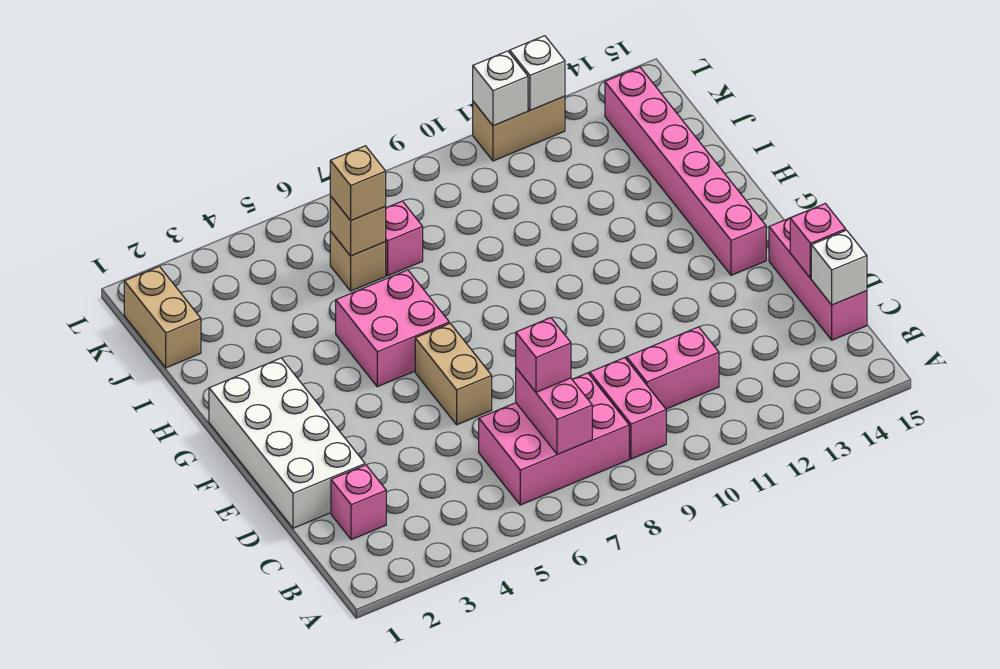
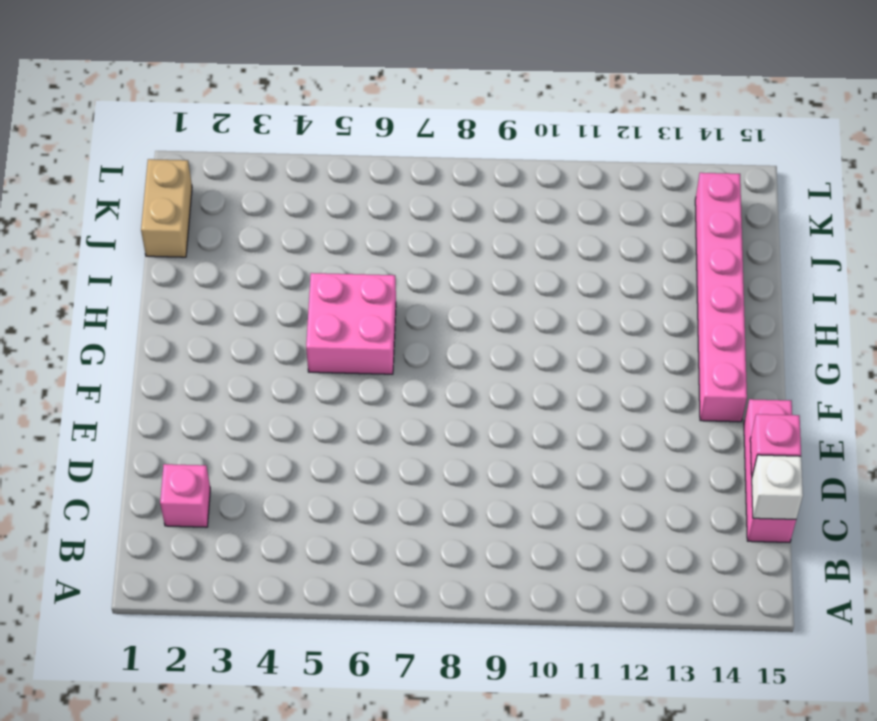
none -> pink brick B6:C8 level 1
none -> pink brick B9:C9 level 1
none -> pink brick C10:C11 level 1

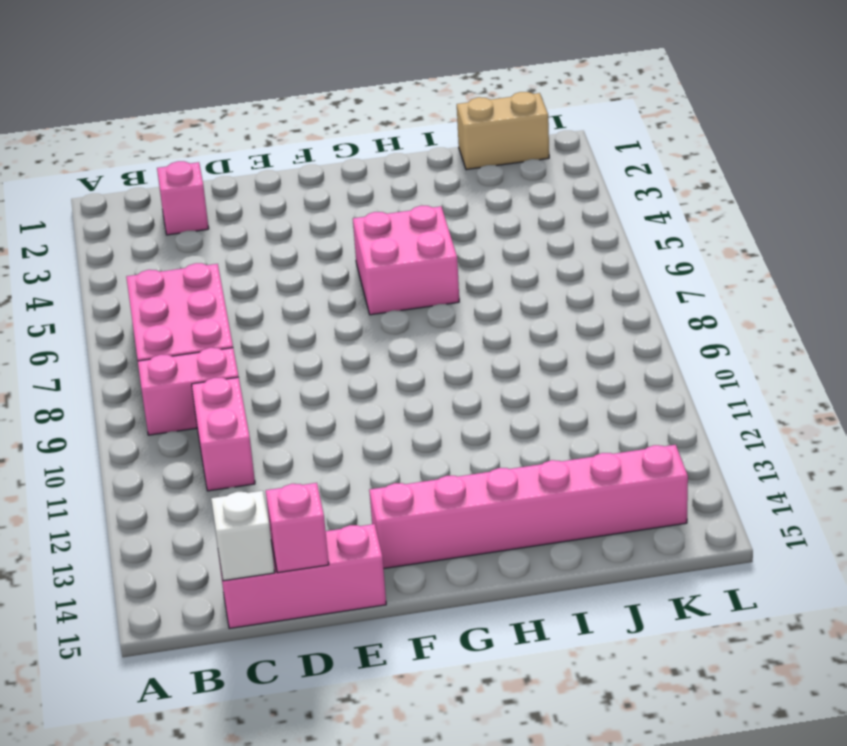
none -> white brick D1:G2 level 1
none -> tan brick E6:F6 level 1
none -> tan brick J6 level 1

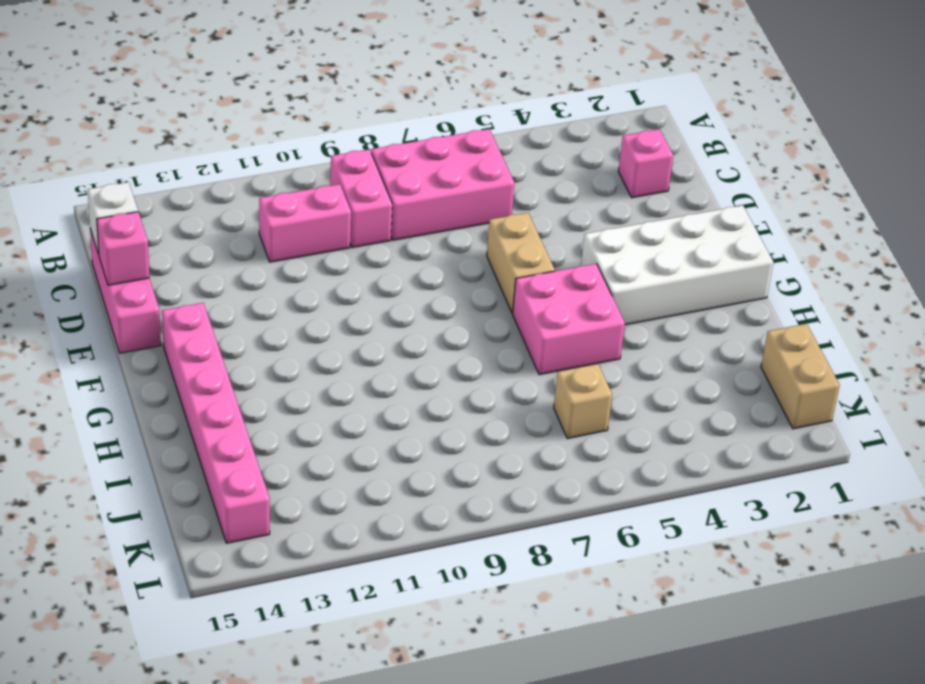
white brick F1:G4 level 1 -> white brick D1:G2 level 1
none -> pink brick J7 level 1
none -> tan brick L11:L12 level 1
none -> pink brick B7:C7 level 2

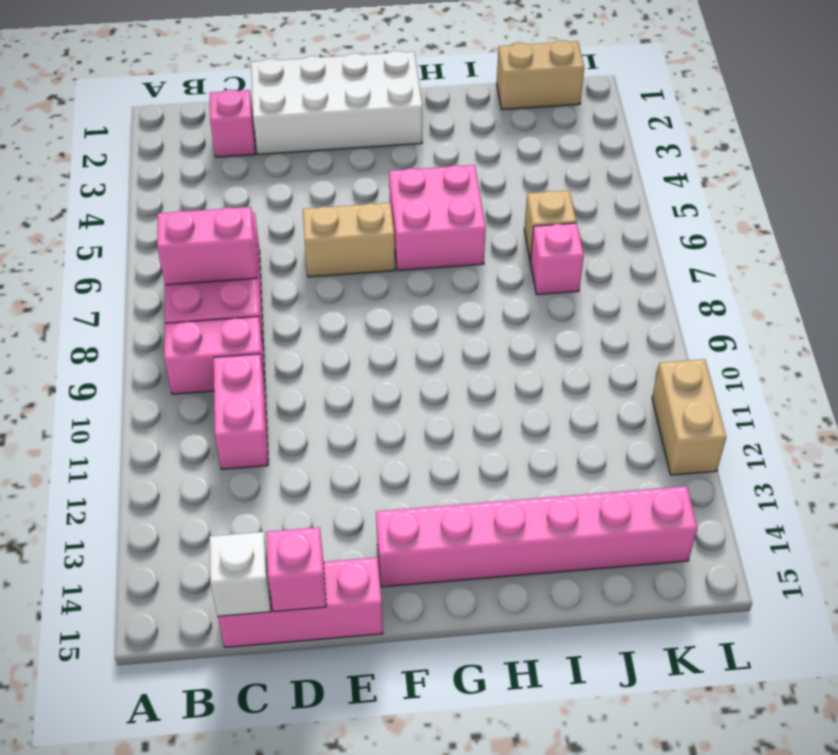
none -> tan brick J6 level 2
none -> white brick L11 level 2
none -> white brick L12 level 2

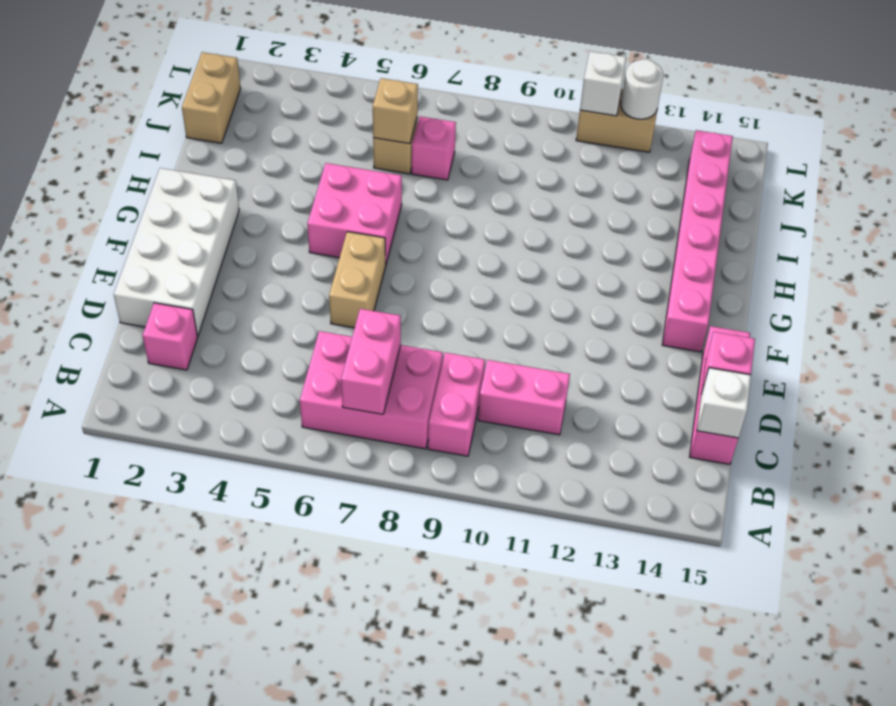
white round brick L12 level 2 -> white brick L12 level 2
none -> pink brick C7 level 3
none -> tan brick J6 level 3

